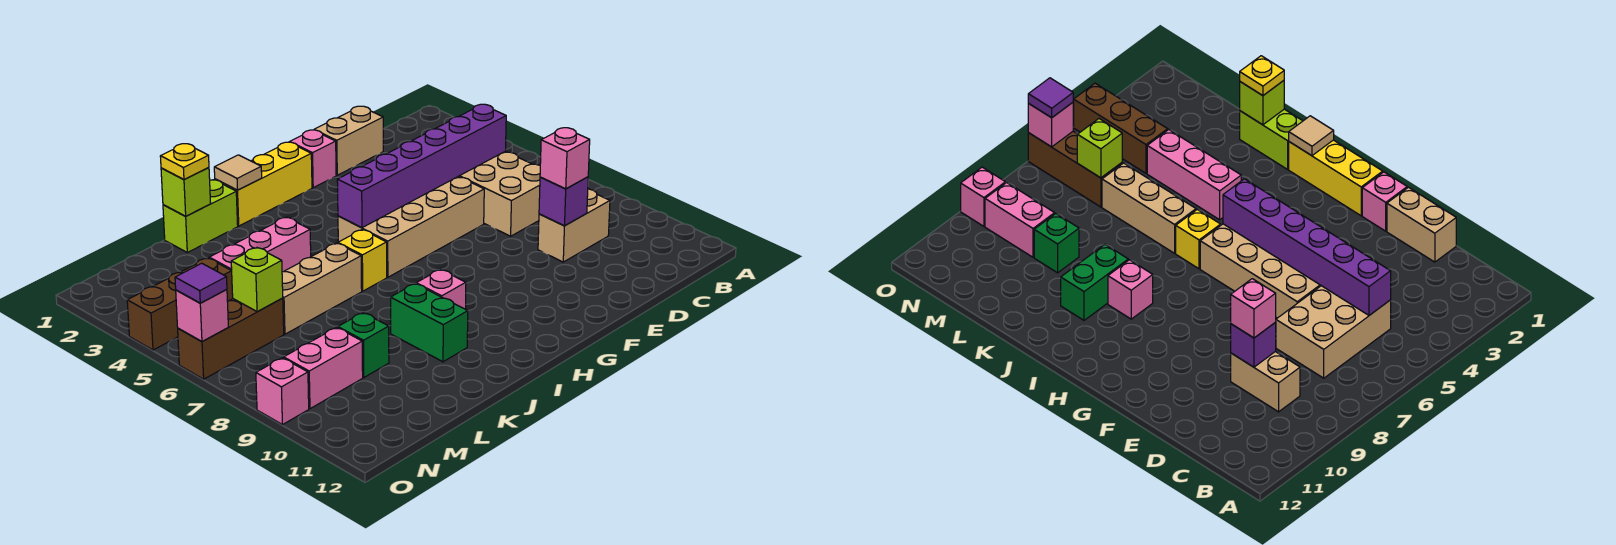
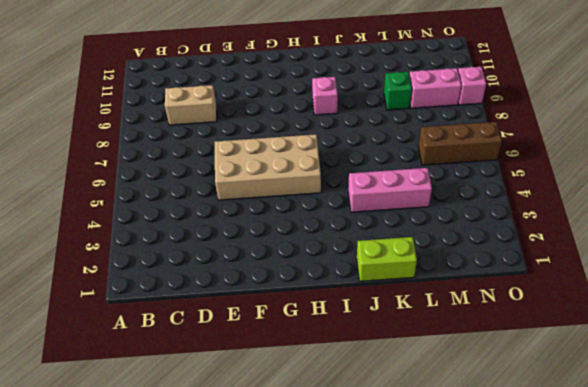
none -> tan brick C5:D7 level 1
none -> tan brick D1:E1 level 1
none -> pink brick F1 level 1

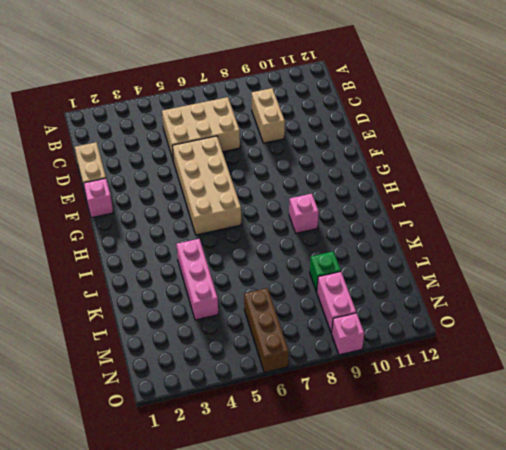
none -> yellow brick G1:I1 level 1
none -> yellow brick I6 level 1
none -> lime brick J1:K1 level 1

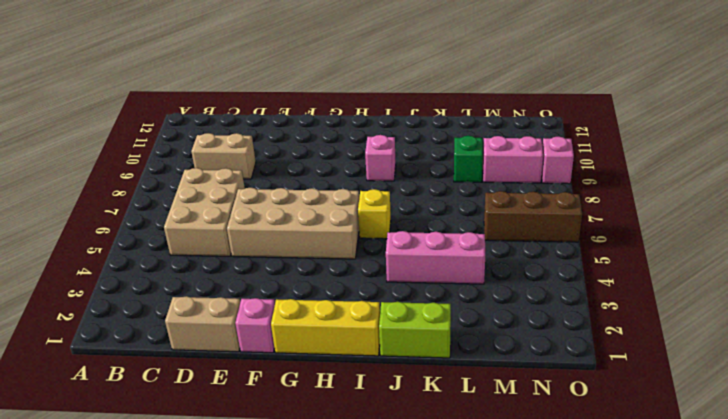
none -> tan brick J6:L6 level 1
none -> green brick J9:J10 level 1
none -> brown brick M4:O4 level 1

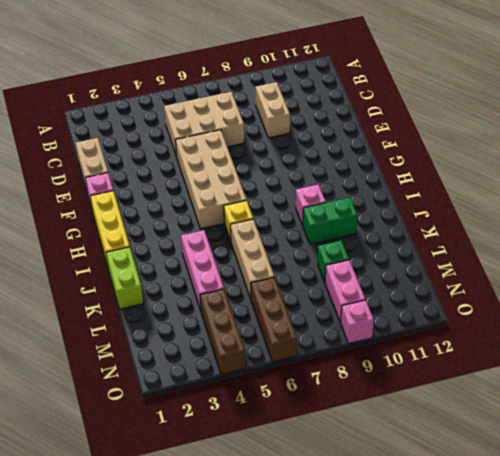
none -> purple brick C5:H5 level 2
none -> purple brick D9 level 2
none -> tan tile I1 level 2

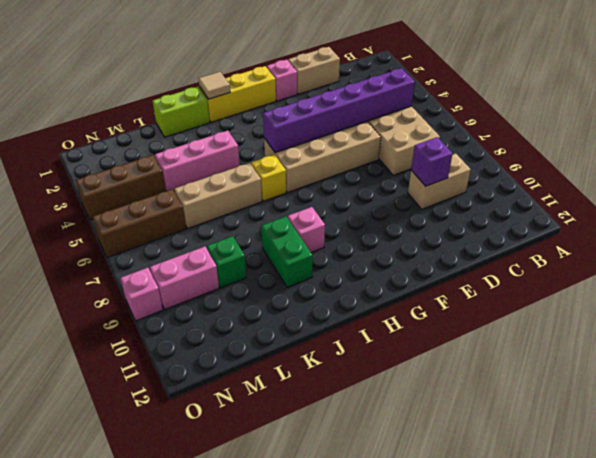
none -> lime brick K1 level 2
none -> lime brick M6 level 2
none -> pink brick O6 level 2

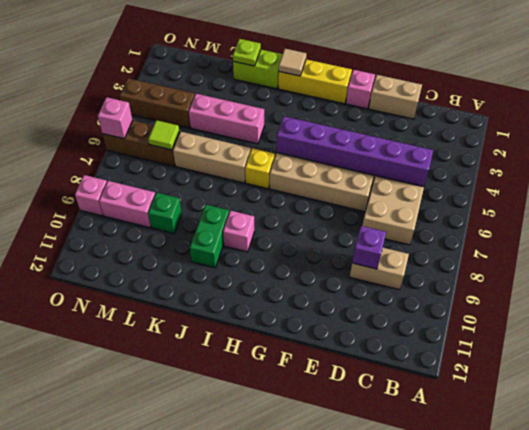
lime plate K1 level 2 -> lime brick K1 level 2
lime tile M6 level 2 -> lime brick M6 level 2
none -> pink brick D9 level 3
none -> yellow plate K1 level 3
none -> purple tile O6 level 3

